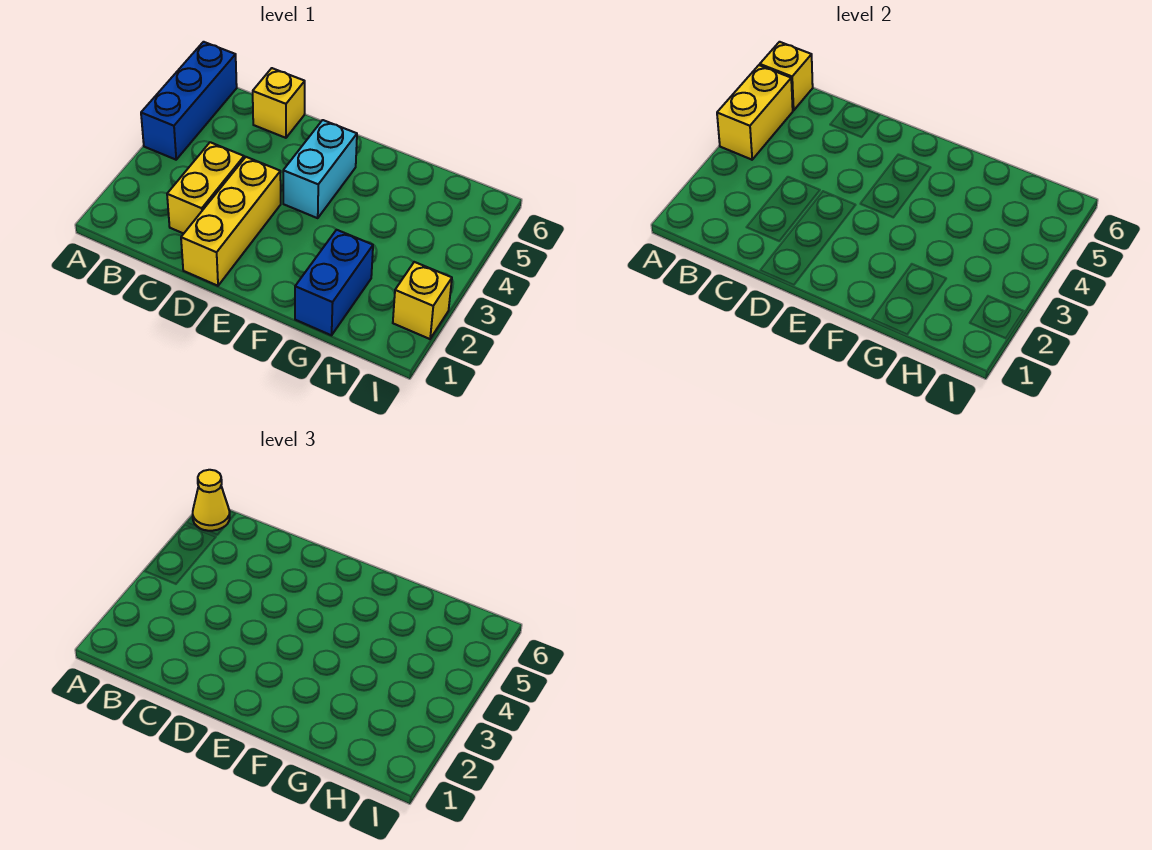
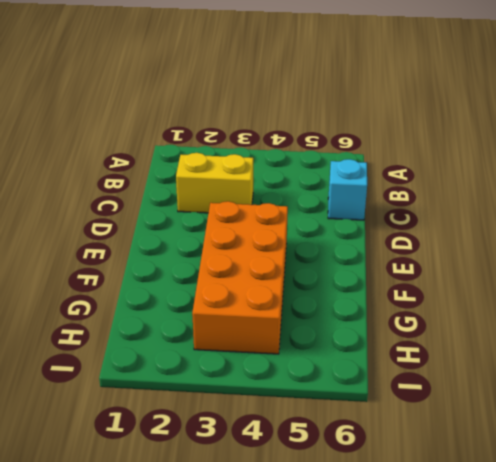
cyan brick C6 level 1 -> yellow brick C6 level 1
orange brick E3:H4 level 1 -> cyan brick E4:E5 level 1
none -> blue brick A4:A6 level 1
none -> yellow brick D1:D3 level 1

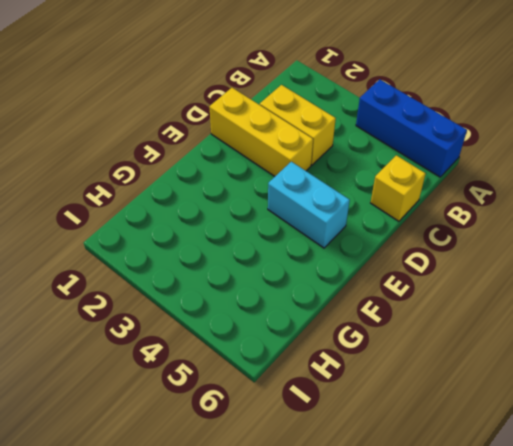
none -> blue brick G1:G2 level 1
none -> yellow brick I2 level 1

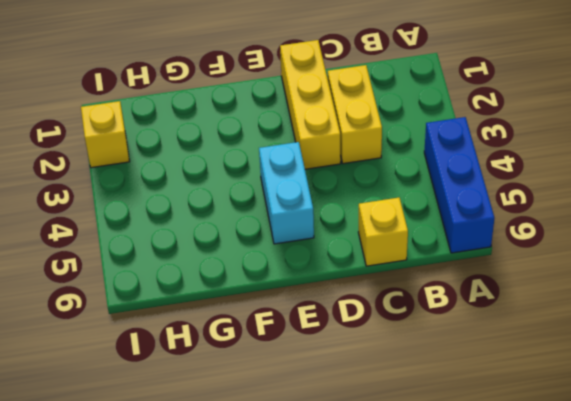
none -> blue brick G1:G2 level 1
none -> yellow brick A4:A5 level 2

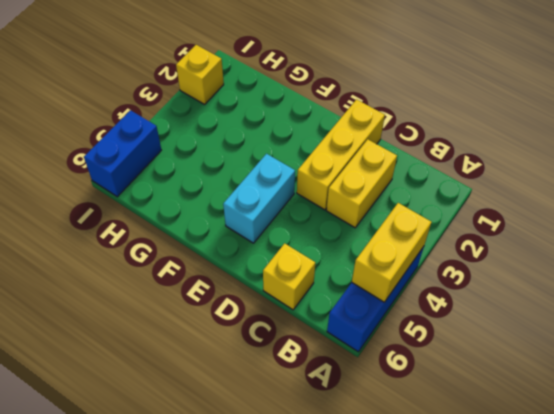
blue brick I5:I6 level 1 -> blue brick G1:G2 level 1
none -> yellow brick A6 level 2
none -> yellow cone A6 level 3

